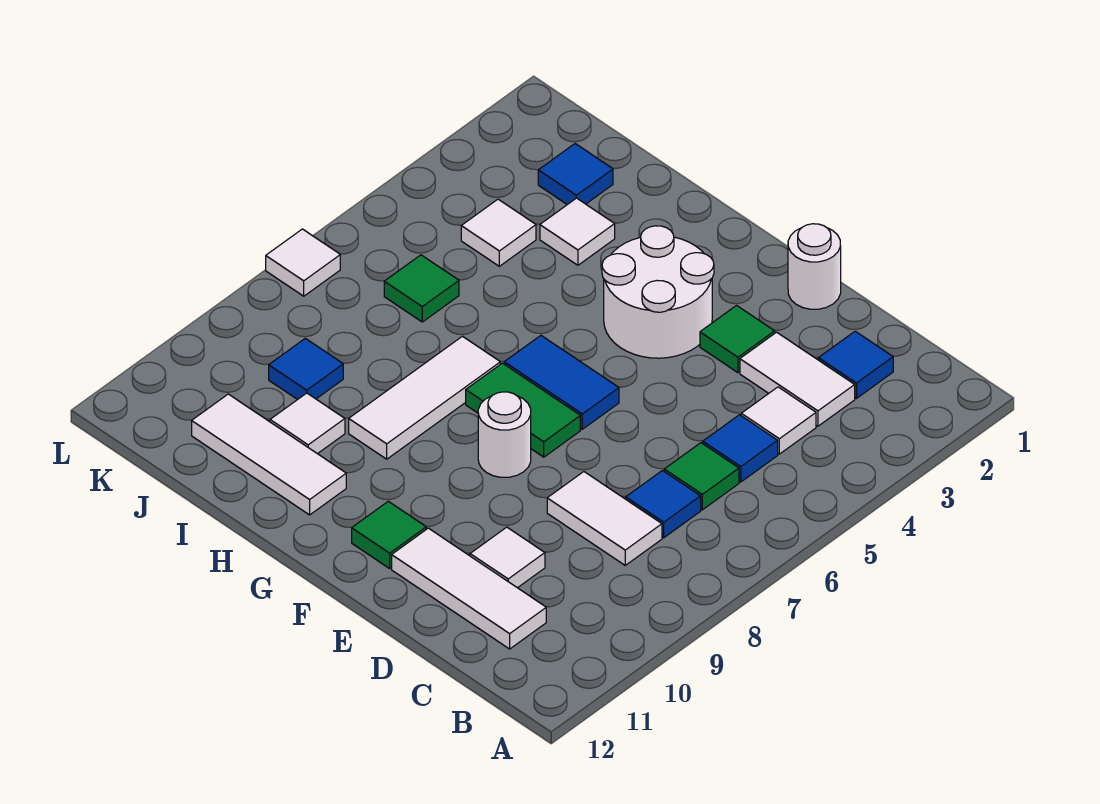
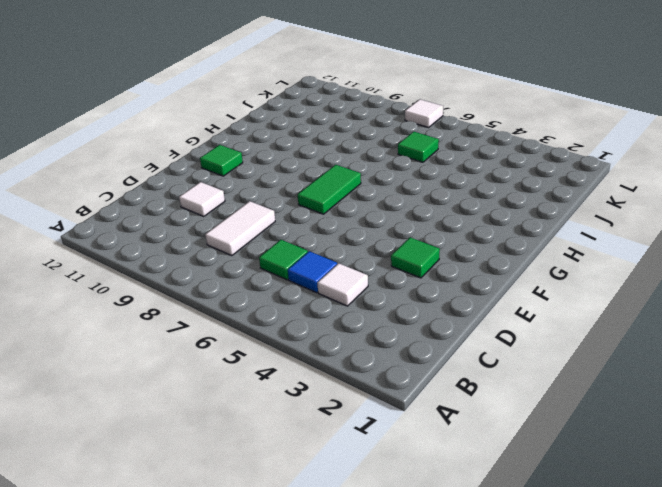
none -> blue tile C2 level 1
none -> white tile C3:D3 level 1
none -> blue tile C7 level 1

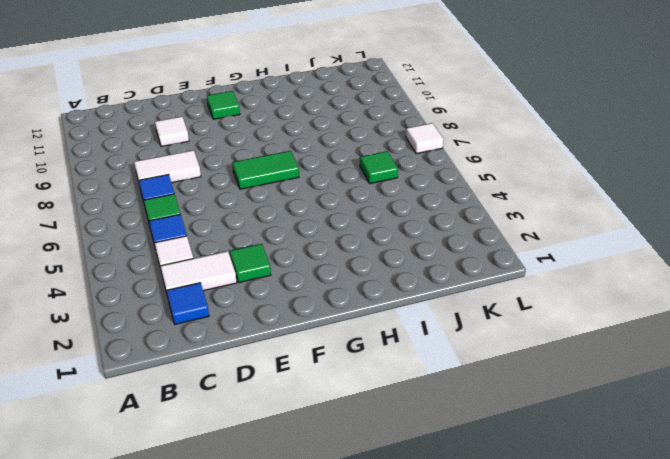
none -> white tile C11:E11 level 1
none -> white round brick E1 level 1
none -> white round brick F3:G4 level 1

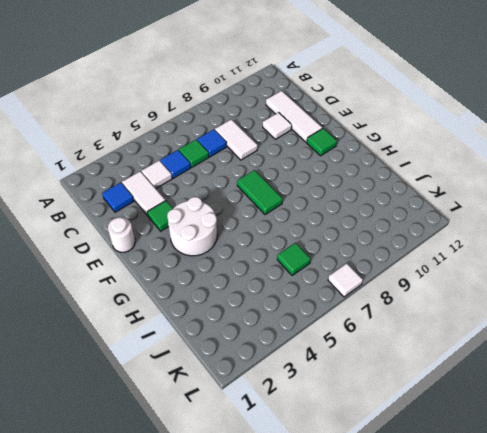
none -> blue tile F6:G6 level 1
none -> white round brick F8 level 1
none -> white tile H7:H9 level 1

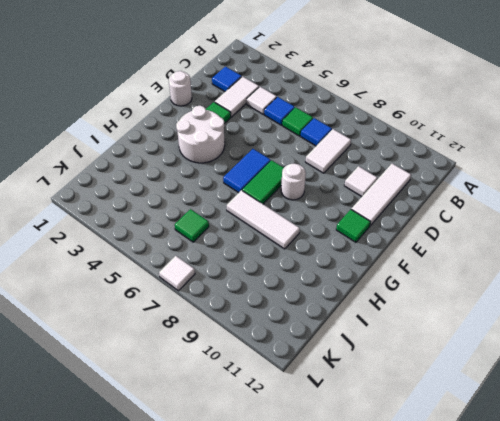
none -> white tile H11:J11 level 1
none -> white tile I3 level 1
none -> white tile I10 level 1

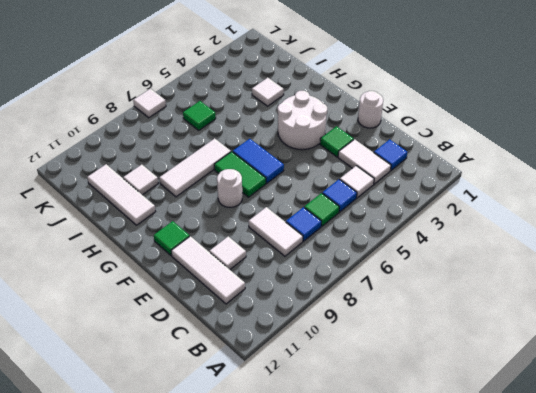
none -> blue tile J2 level 1
none -> white tile J4 level 1
none -> blue tile J9 level 1

